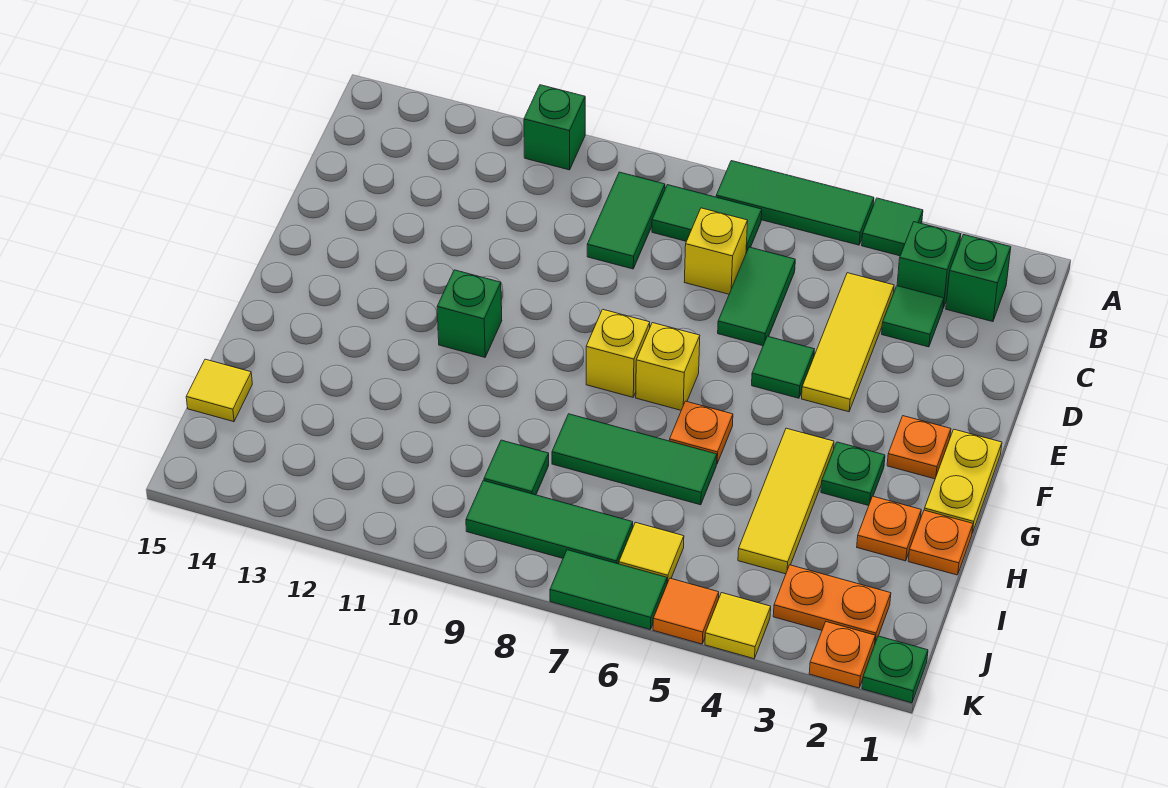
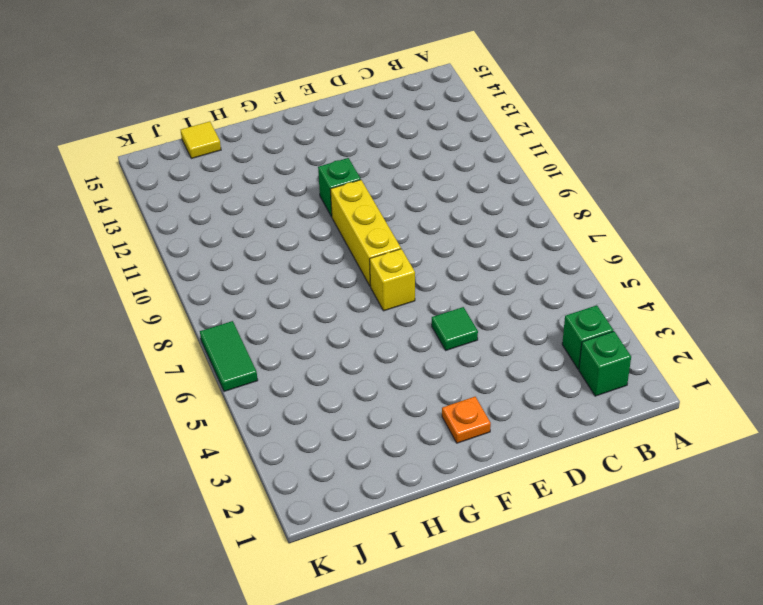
yellow brick F8:F10 level 1 -> yellow brick F8 level 1
none -> green tile A4 level 1
none -> green tile A5:A7 level 1
none -> green brick A11 level 1
none -> green tile B7:B8 level 1

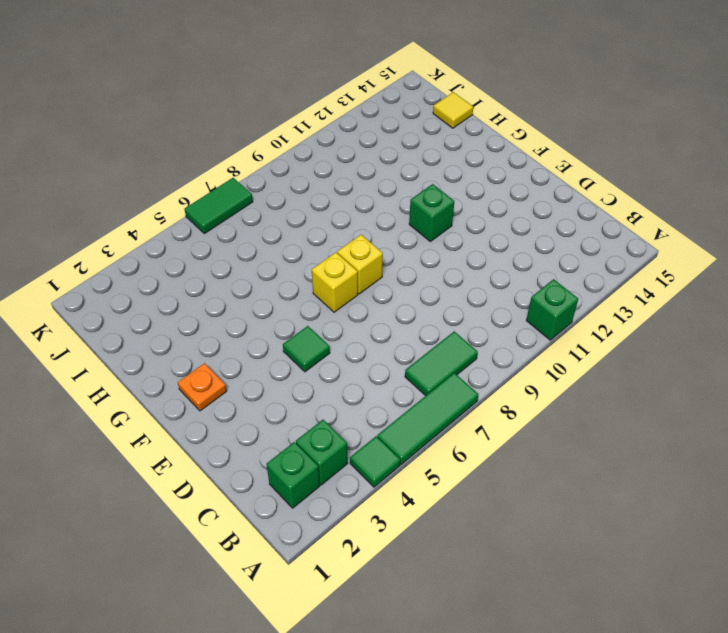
none -> green tile B9:C9 level 1
none -> green tile C3 level 1
none -> yellow tile C4:E4 level 1
none -> green tile C6:D6 level 1

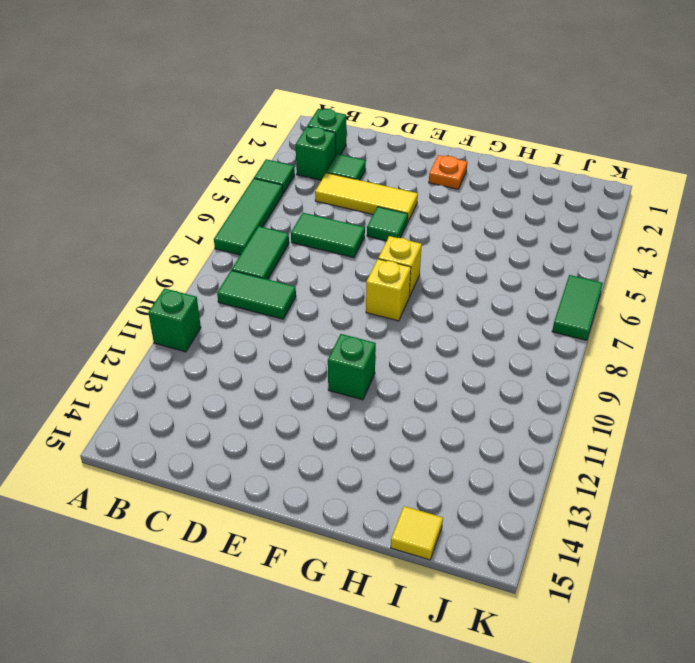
none -> yellow brick C7 level 1
none -> yellow plate F1:G1 level 1
none -> green plate G3 level 1
none -> yellow tile G4:I4 level 1

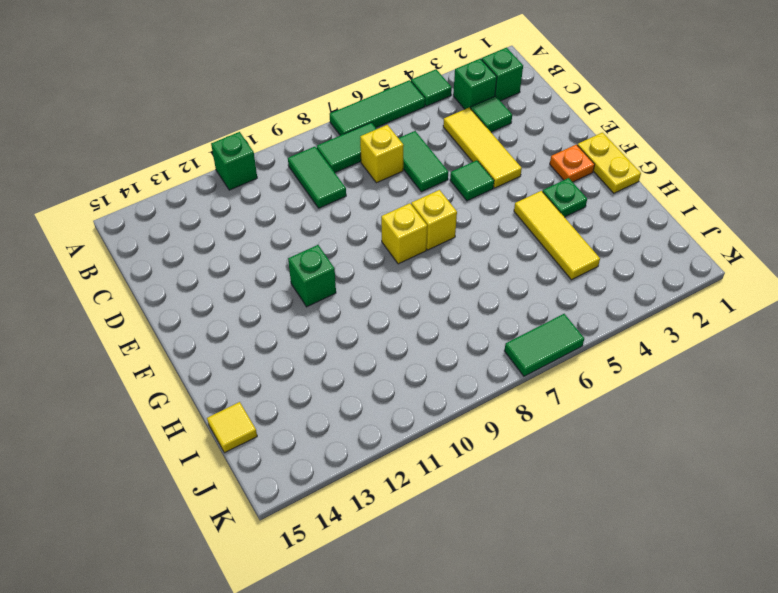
none -> orange plate G6 level 1
none -> orange plate H1 level 1
none -> orange plate H2 level 1
none -> green tile H6:H8 level 1

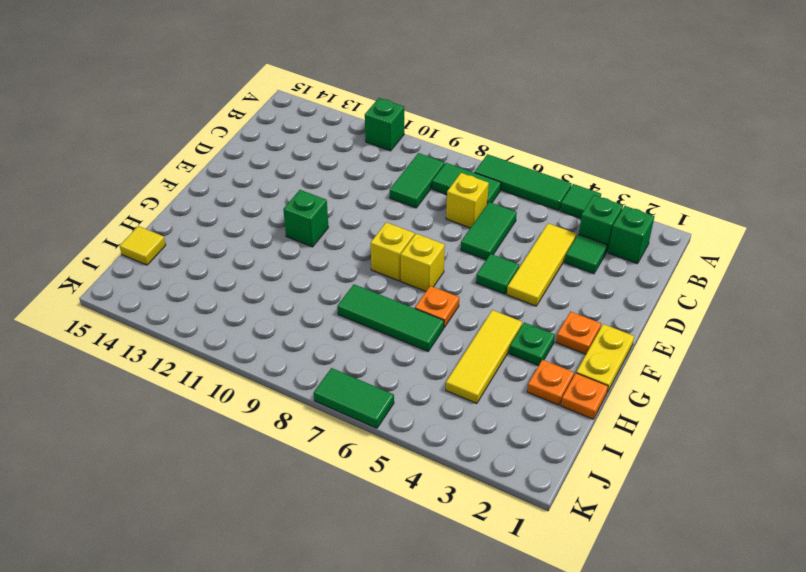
none -> green tile I9 level 1
none -> orange plate J2:J3 level 1
none -> yellow tile J6 level 1
none -> green tile J7:J9 level 1

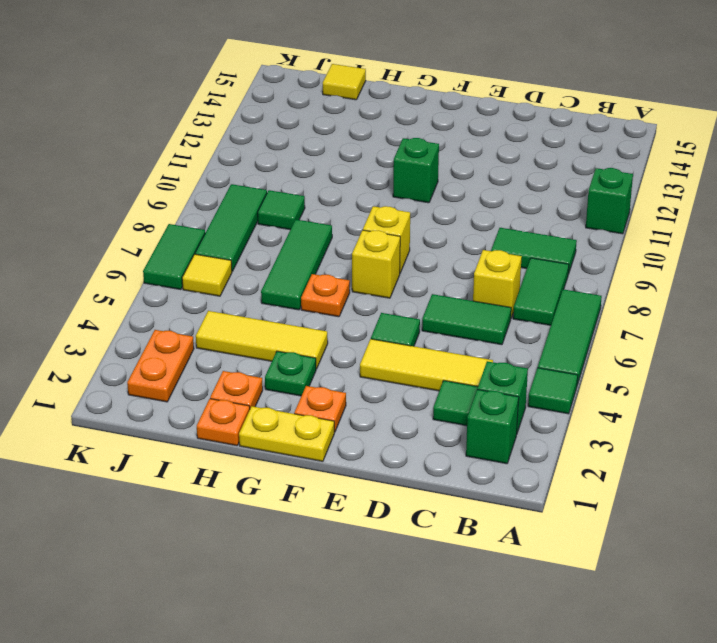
none -> green plate K1 level 1
none -> orange plate K2 level 1
none -> yellow tile K4 level 1
none -> orange tile K5 level 1

